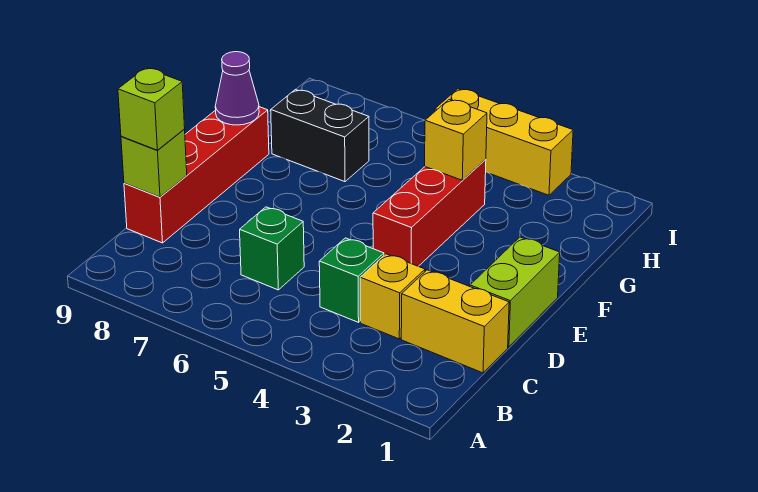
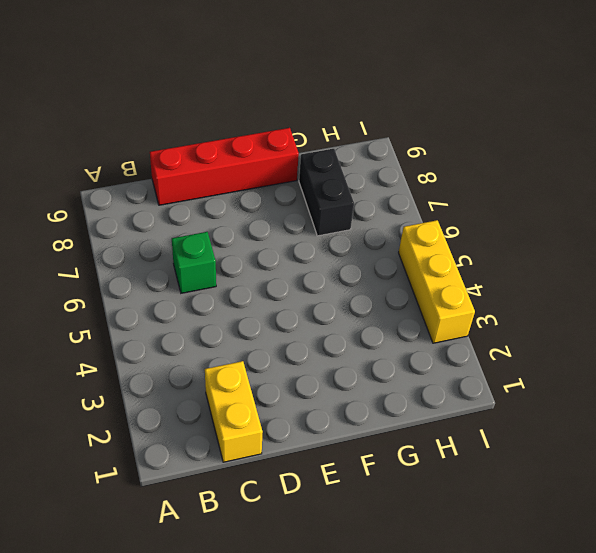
none -> yellow brick C3 level 1
none -> green brick C4 level 1
none -> lime brick D1:E1 level 1

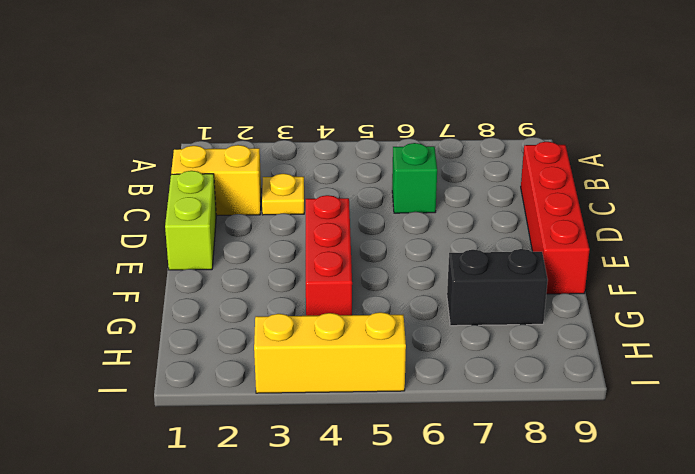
yellow plate C3 level 1 -> yellow brick C3 level 1
none -> green brick C4 level 1
none -> lime brick C9 level 2
none -> purple cone F9 level 2

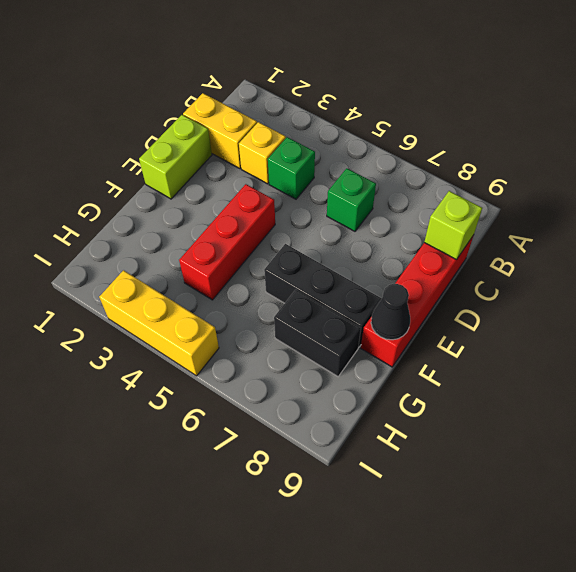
black brick F6:F8 level 1 -> none
black cone F9 level 2 -> purple cone F9 level 2
none -> yellow brick G4 level 2
none -> lime brick C9 level 3

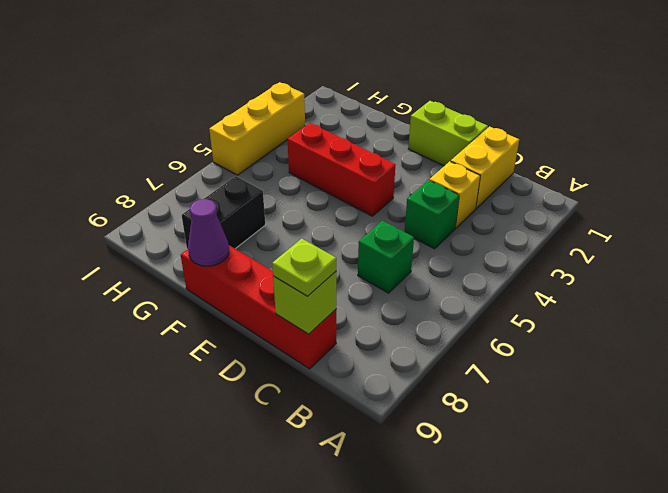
lime plate C9 level 3 -> lime brick C9 level 3
none -> yellow brick G4 level 2

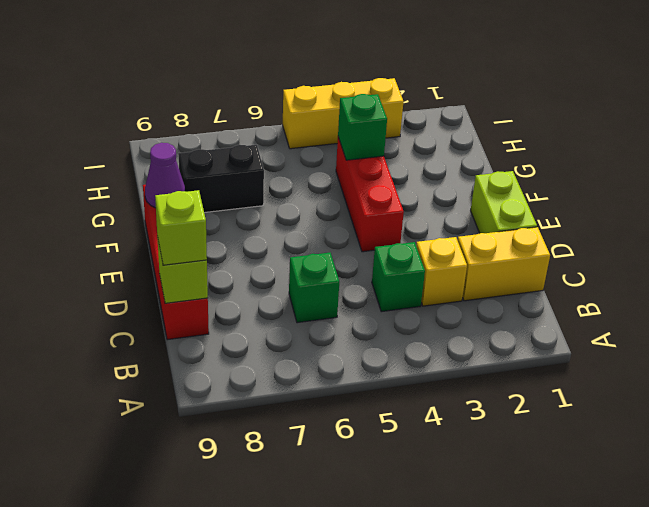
green brick G4 level 2 -> yellow brick G4 level 2

